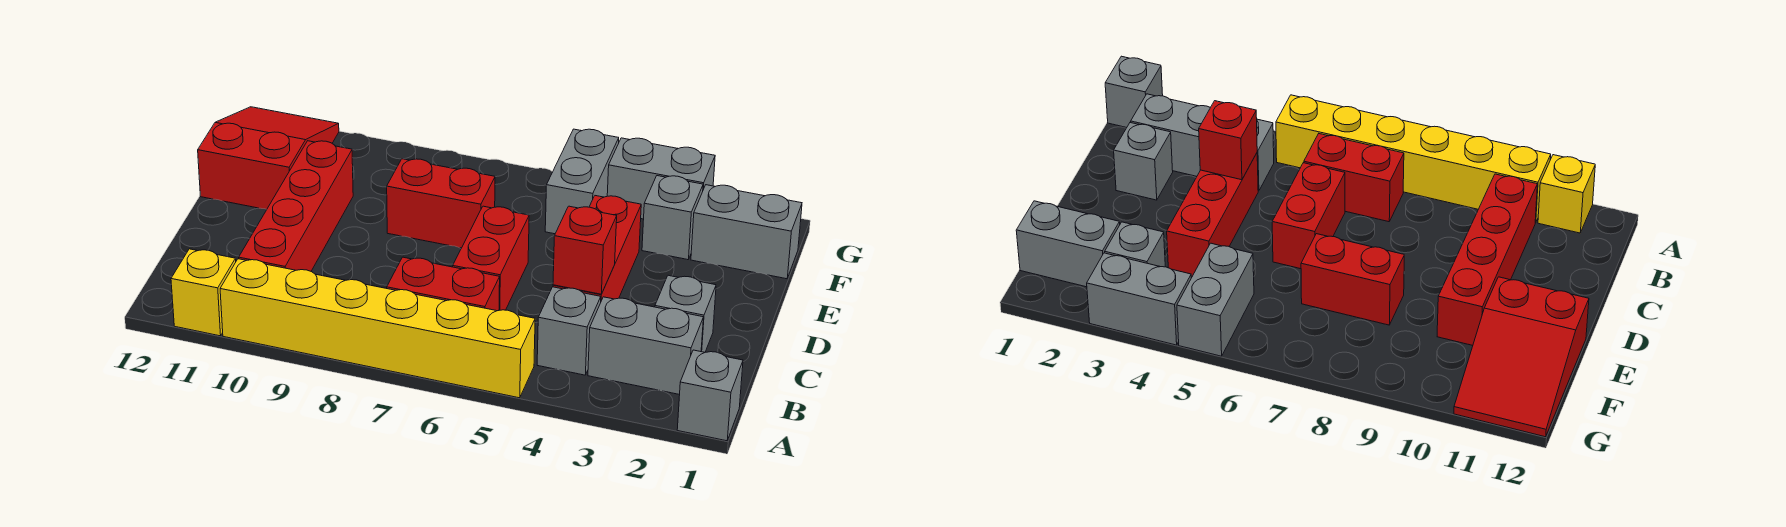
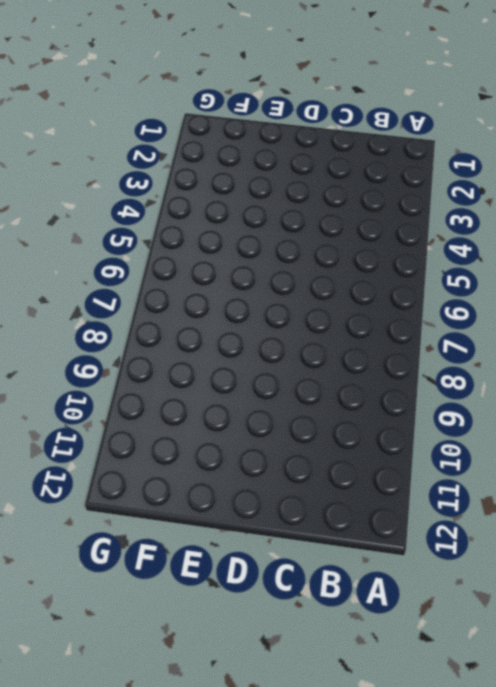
none -> grey brick A1 level 1
none -> yellow brick A5:A10 level 1
none -> yellow brick A11 level 1

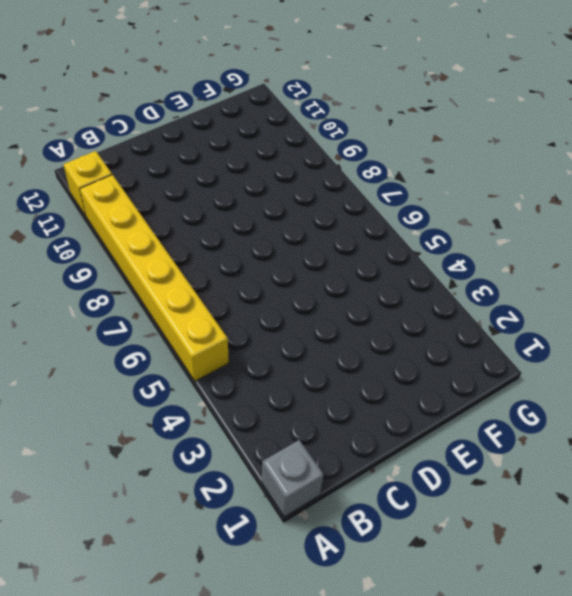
none -> grey brick B2:B3 level 1
none -> grey brick B4 level 1
none -> red brick B6:B7 level 1

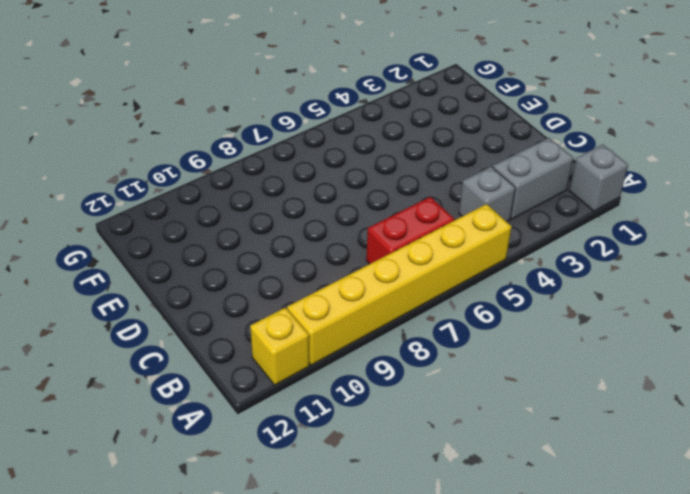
none -> red brick B10:E10 level 1
none -> grey brick C2 level 1
none -> red brick C4:E4 level 1

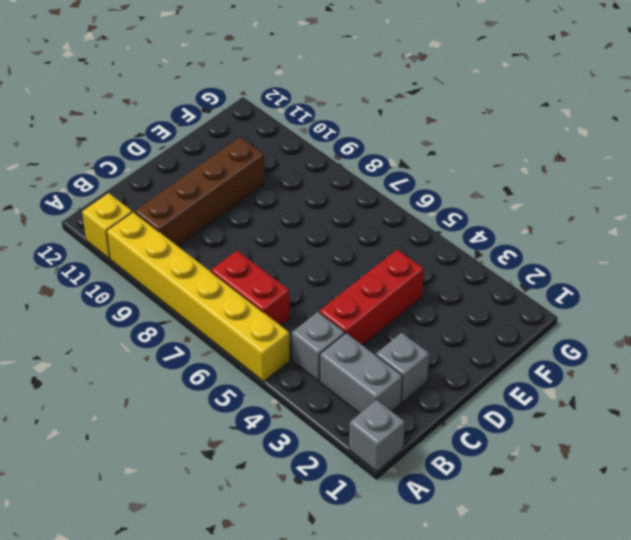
brown brick B10:E10 level 1 -> red brick B10:E10 level 1
none -> red brick C6:D6 level 1
none -> red brick E7:E8 level 1
none -> red slope E11:G12 level 1 top E

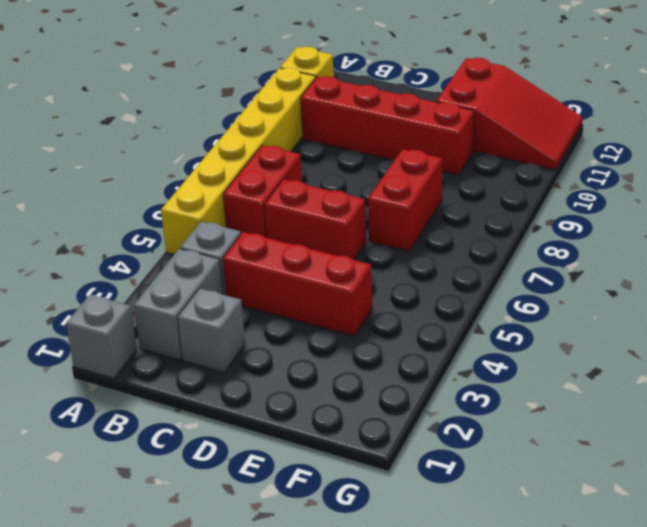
none -> grey brick F1:F2 level 1
none -> grey brick F3 level 1
none -> grey brick F5:G5 level 1

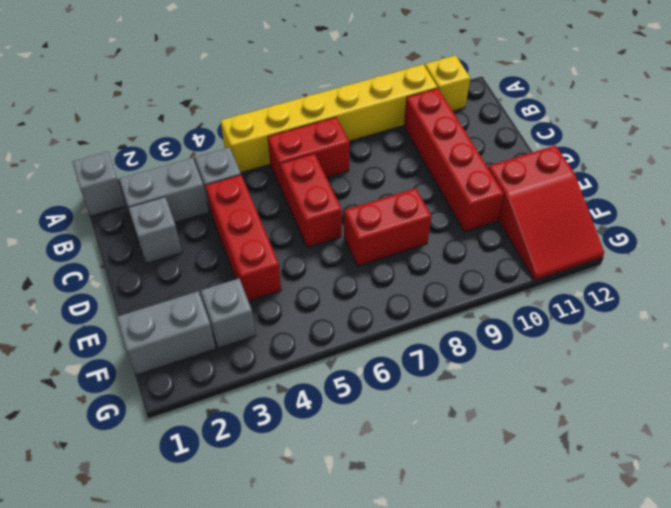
none -> grey brick F5:G5 level 1
none -> grey brick G3:G4 level 1
none -> red brick C4 level 2

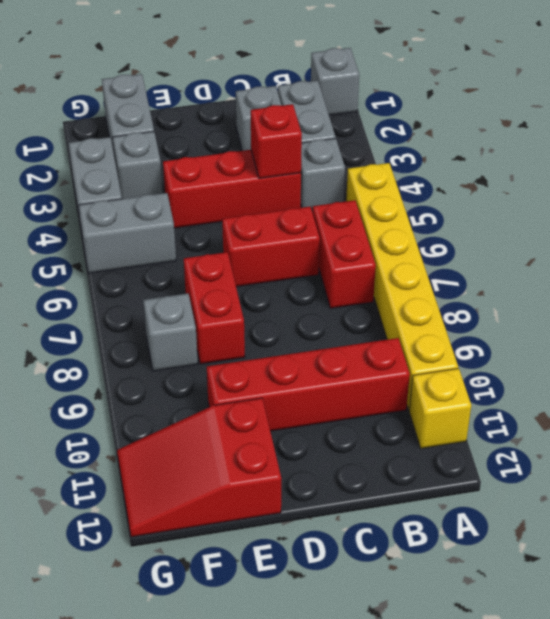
grey brick F8 level 1 -> none

